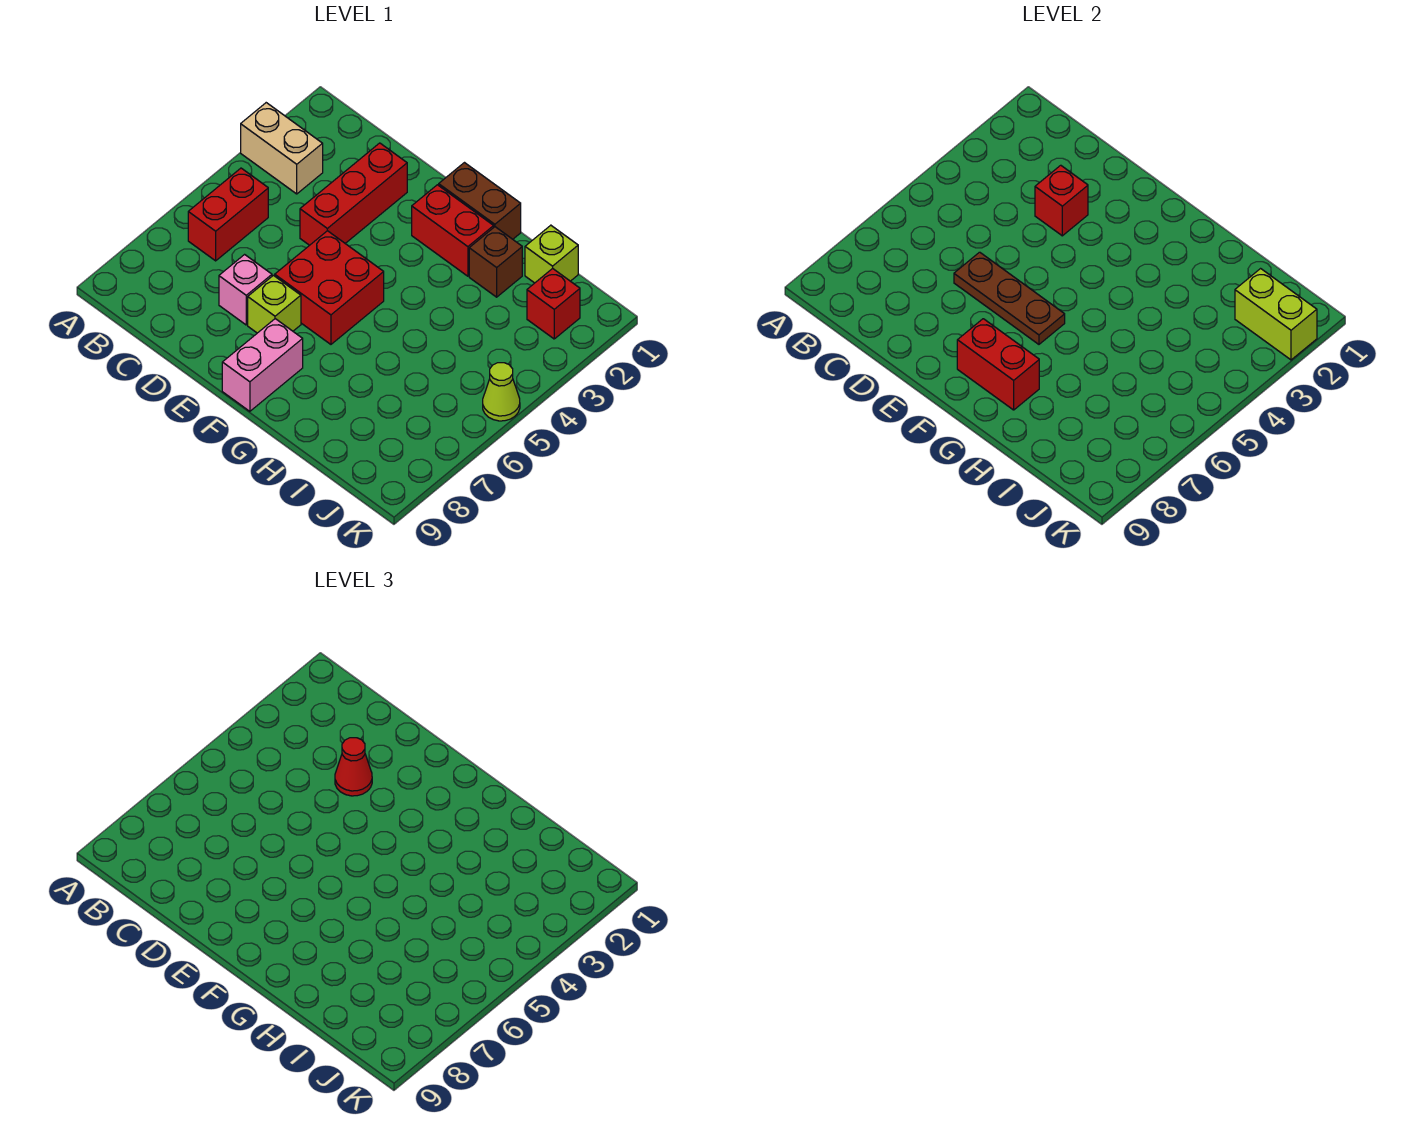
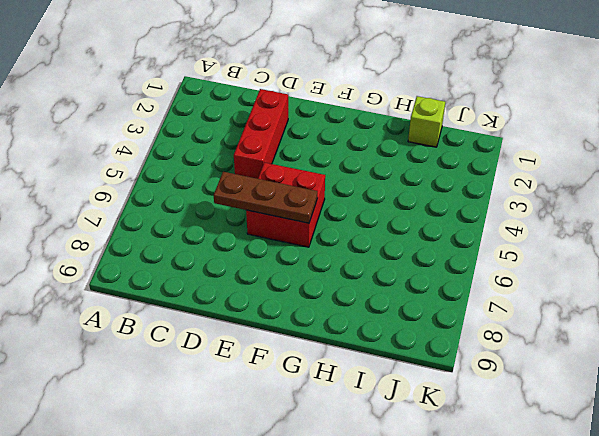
none -> tan brick A3:B3 level 1
none -> red brick B5:B6 level 1
none -> pink brick D7 level 1

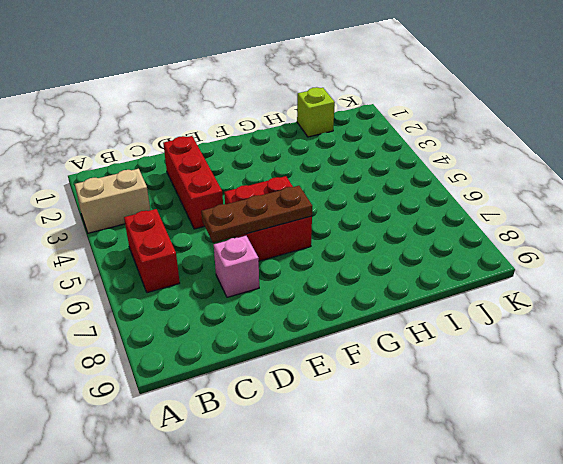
none -> lime brick E7 level 1
none -> brown brick F1:G1 level 1
none -> red brick F2:G2 level 1

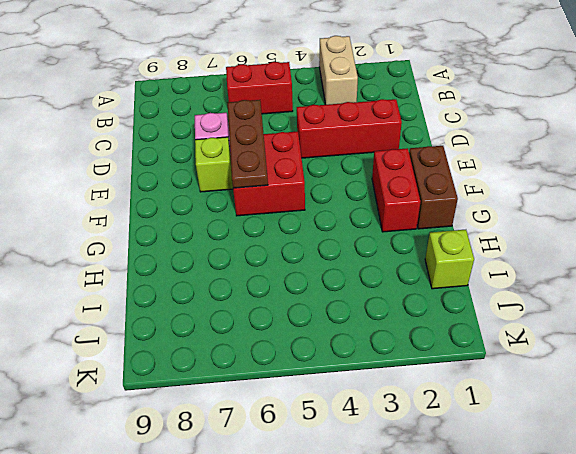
none -> pink brick F8:F9 level 1
none -> brown brick H2 level 1
none -> red brick J2 level 1

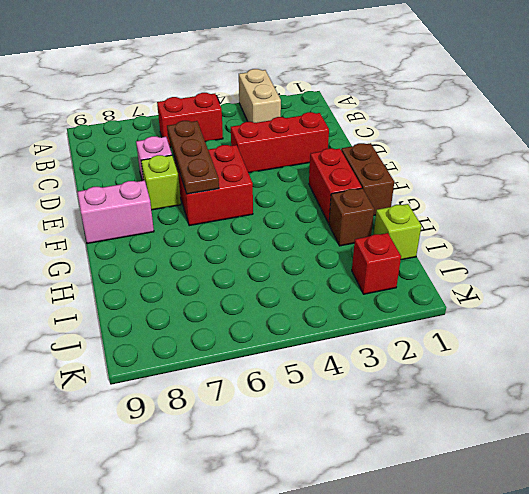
none -> lime cone K5 level 1
none -> red brick D3 level 2
none -> red brick F8:G8 level 2

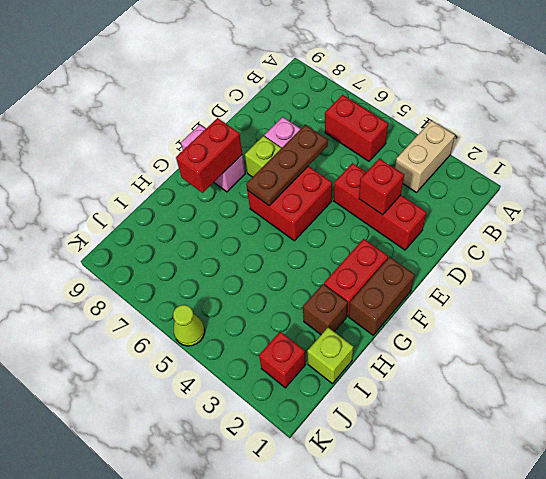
none -> lime brick J2:K2 level 2
none -> red cone D3 level 3

